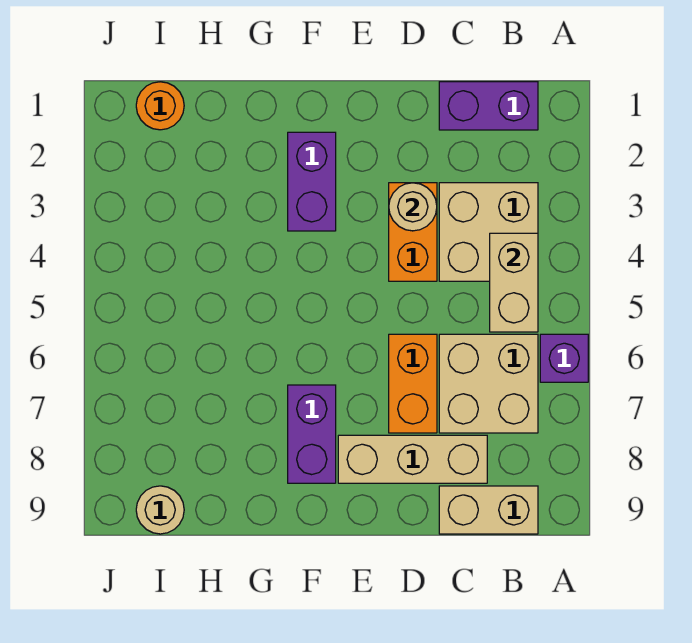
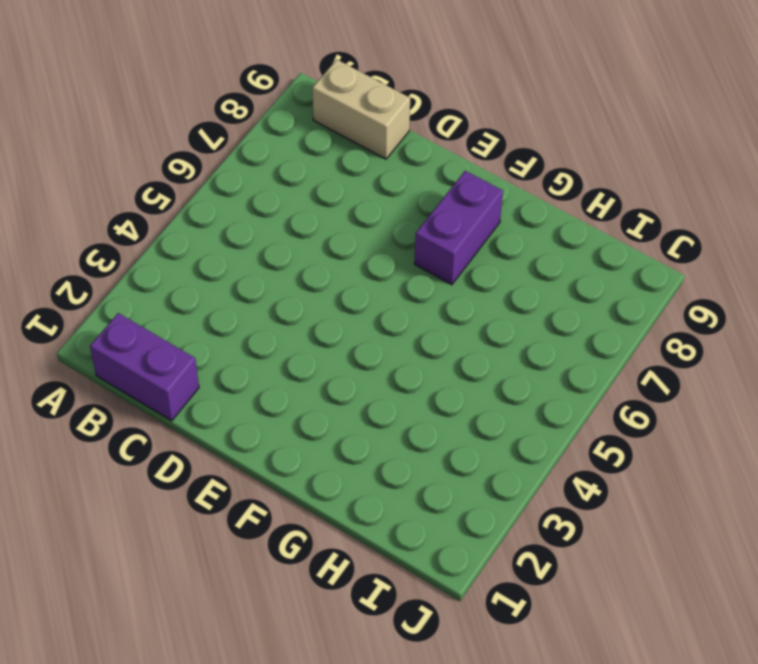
none -> purple brick A6 level 1
none -> tan brick B3:C4 level 1
none -> tan brick B6:C7 level 1

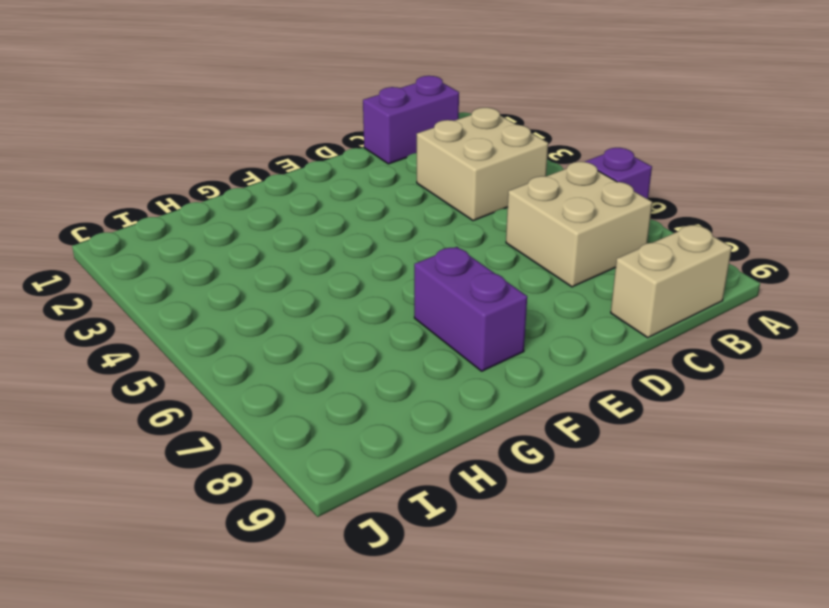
none -> tan brick C8:E8 level 1
none -> orange brick D3:D4 level 1
none -> orange brick D6:D7 level 1

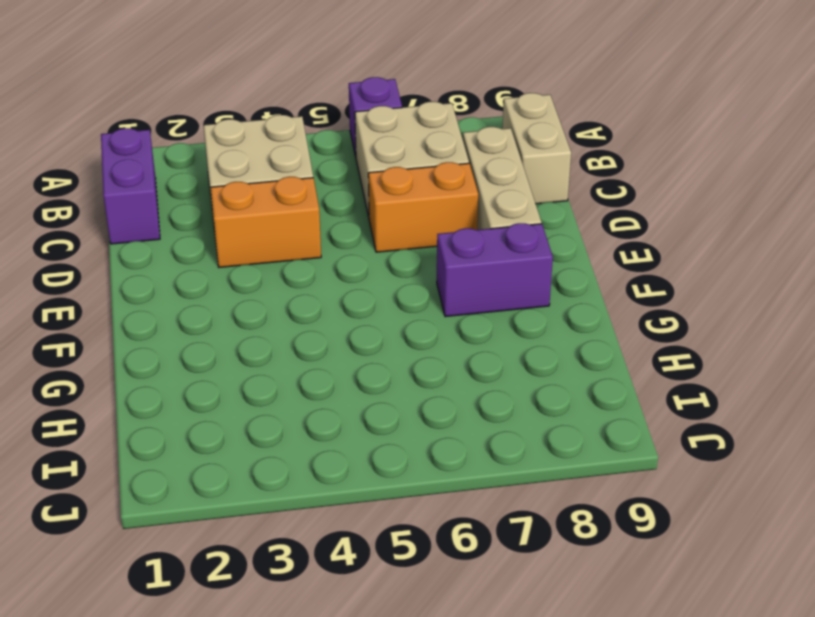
none -> purple brick F2:F3 level 1
none -> orange round brick I1 level 1
none -> tan round brick I9 level 1

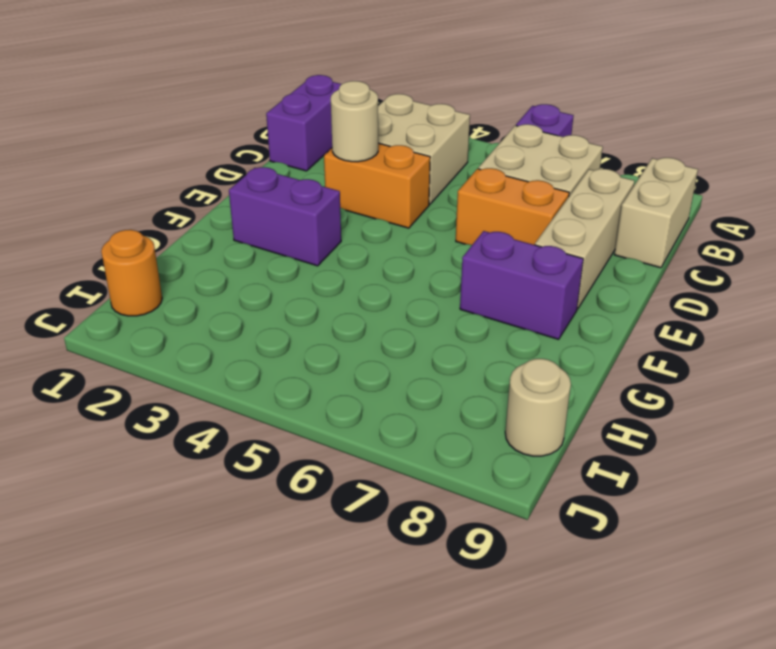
none -> tan brick B4:B5 level 2

